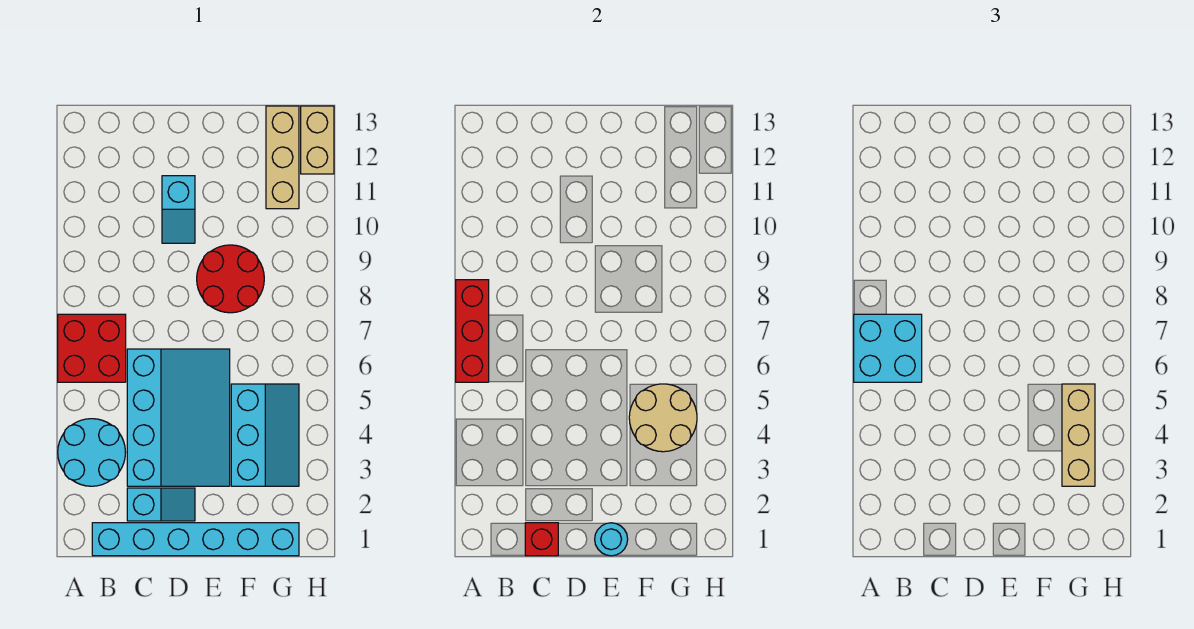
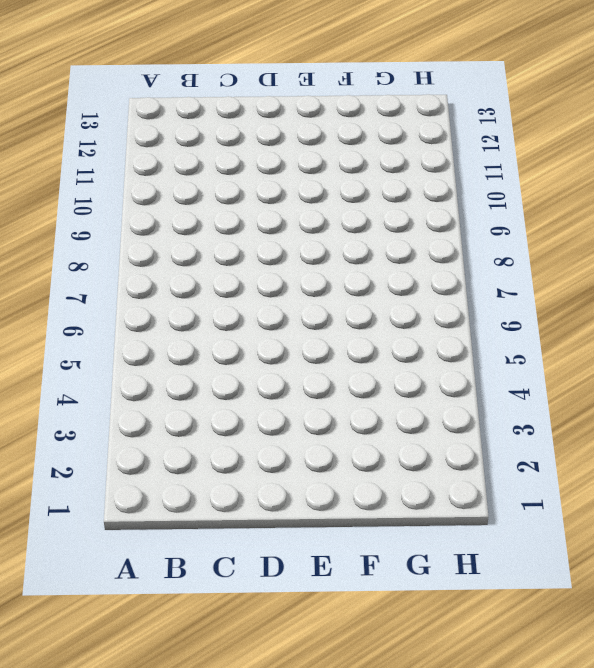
none -> cyan round brick A3:B4 level 1
none -> red brick A6:B7 level 1
none -> cyan brick B1:G1 level 1

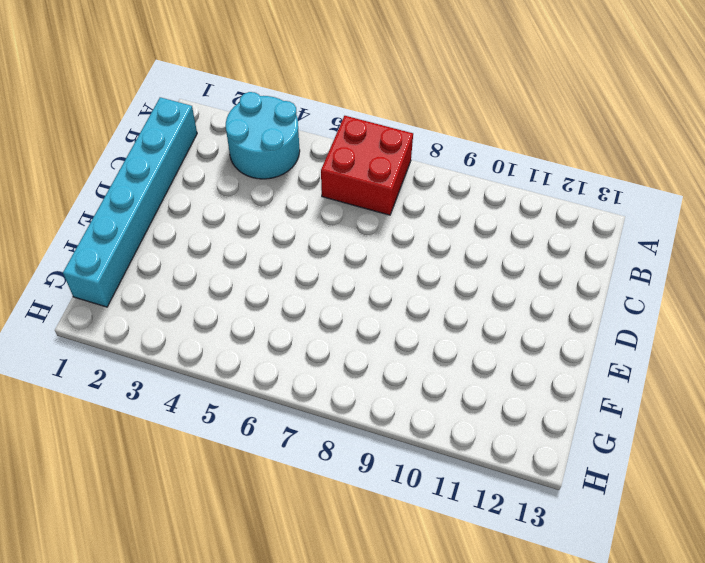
none -> cyan slope C2:D2 level 1 top C
none -> cyan slope C3:E6 level 1 top C
none -> cyan slope D10:D11 level 1 top 11

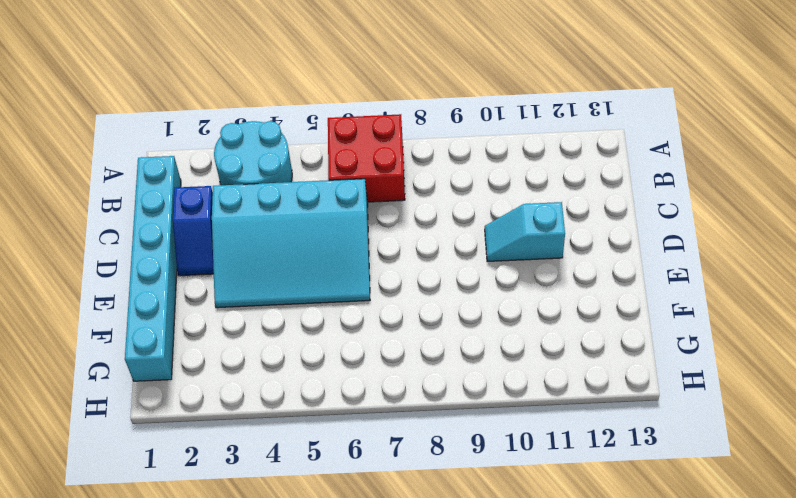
blue slope C2:D2 level 1 top C -> cyan slope C2:D2 level 1 top C
none -> red round brick E8:F9 level 1
none -> cyan slope F3:G5 level 1 top F
none -> tan brick G11:G13 level 1

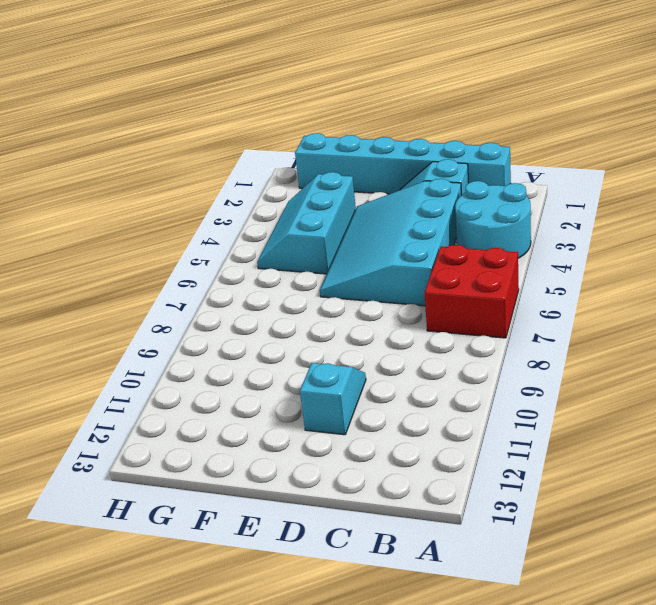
none -> red round brick E8:F9 level 1
none -> tan brick G11:G13 level 1
none -> tan brick H12:H13 level 1

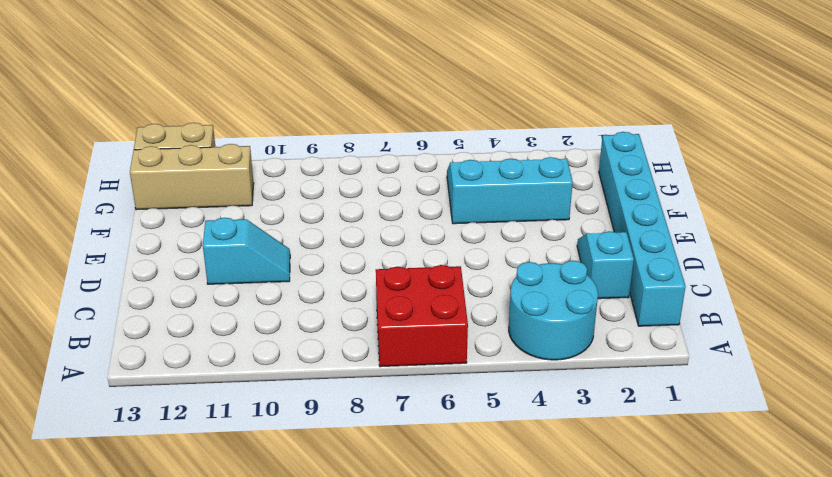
none -> cyan slope C3:E6 level 1 top C
none -> red round brick E8:F9 level 1
none -> red brick A6:A8 level 2

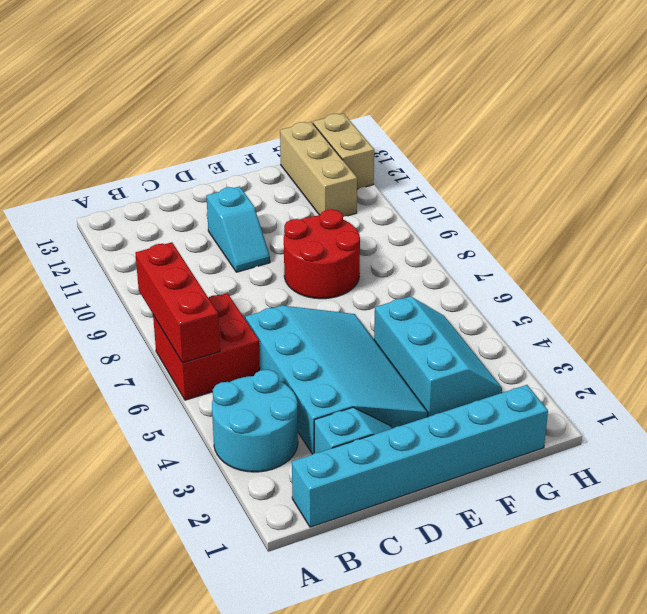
none -> red brick C1 level 2
none -> cyan round brick E1 level 2
none -> tan round brick F4:G5 level 2

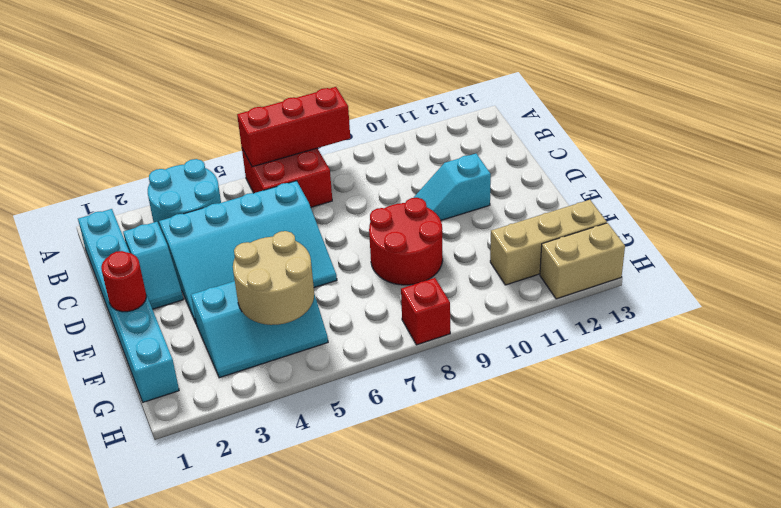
red round brick E1 level 2 -> cyan round brick E1 level 2
red brick H8 level 1 -> red brick C1 level 2
none -> cyan brick A6:B7 level 3
none -> tan brick G3:G5 level 3

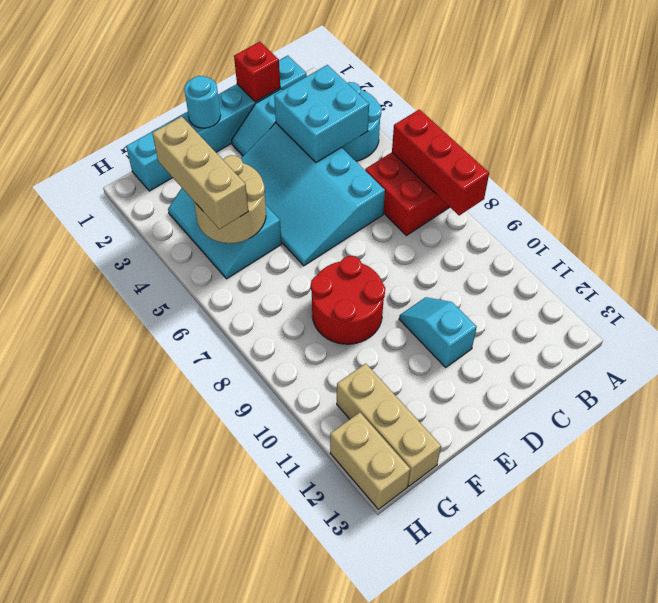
cyan brick B3:C4 level 2 -> cyan brick A6:B7 level 3

